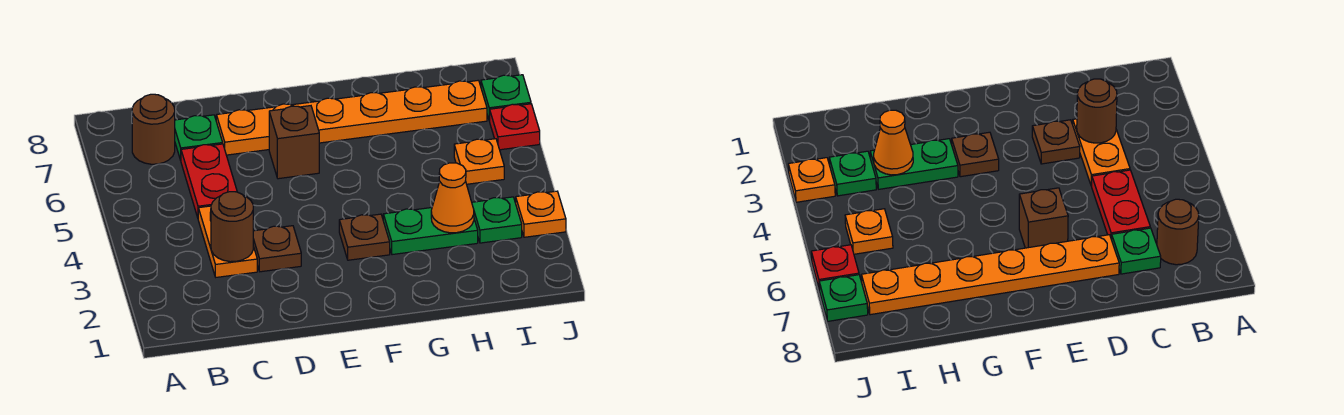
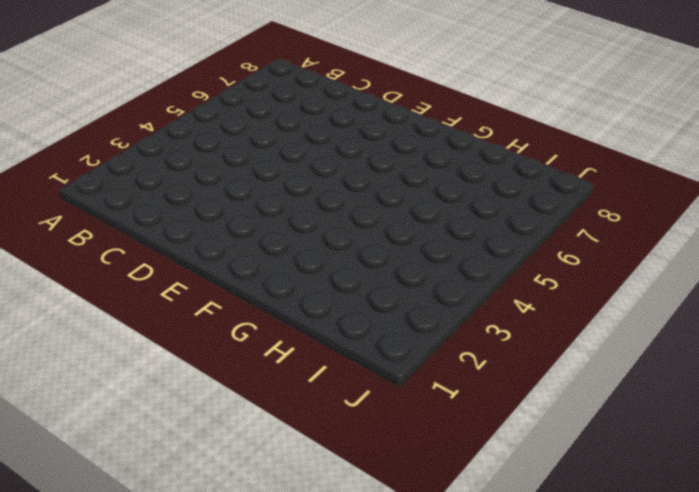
none -> brown round brick B7 level 1
none -> orange plate C3:C4 level 1
none -> red plate C5:C6 level 1

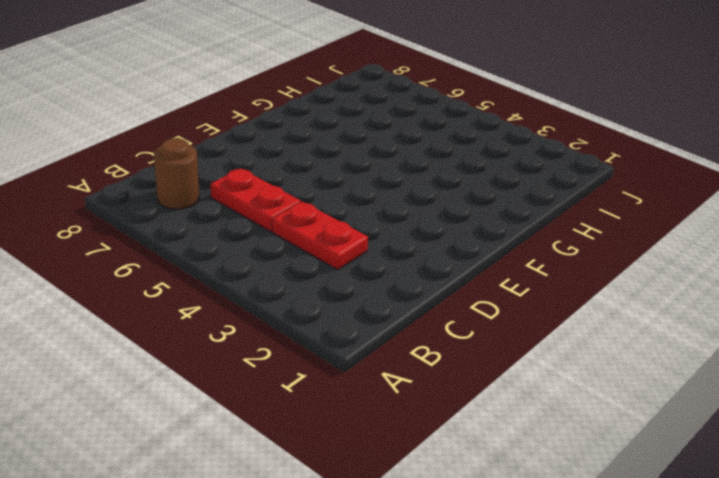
red plate C3:C4 level 1 -> orange plate C3:C4 level 1
none -> green plate C7 level 1
none -> brown plate D3 level 1
none -> orange plate D7:I7 level 1

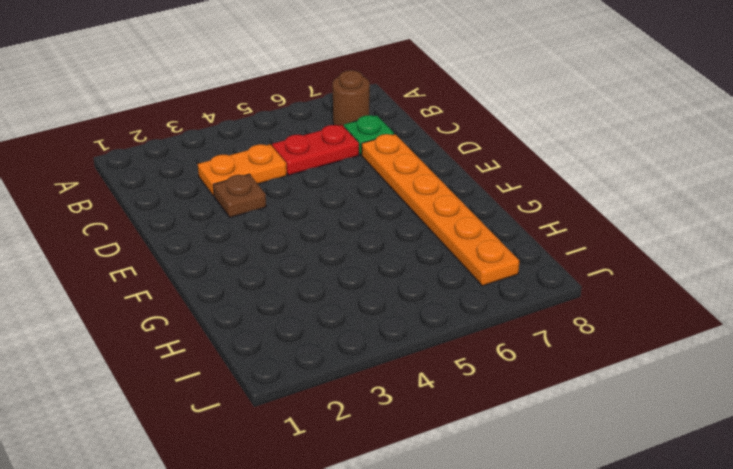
none -> brown brick E6 level 1
none -> brown plate F3 level 1
none -> green plate G3:H3 level 1

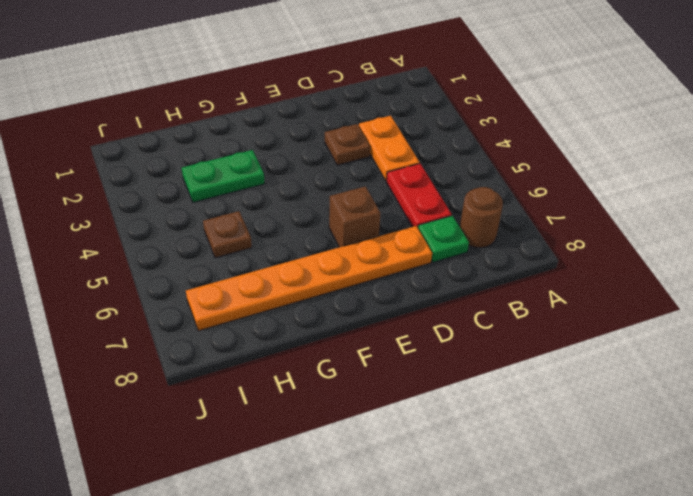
brown plate H5 level 1 -> brown plate F3 level 1
none -> green plate I3 level 1
none -> orange plate I5 level 1
none -> orange plate J3 level 1

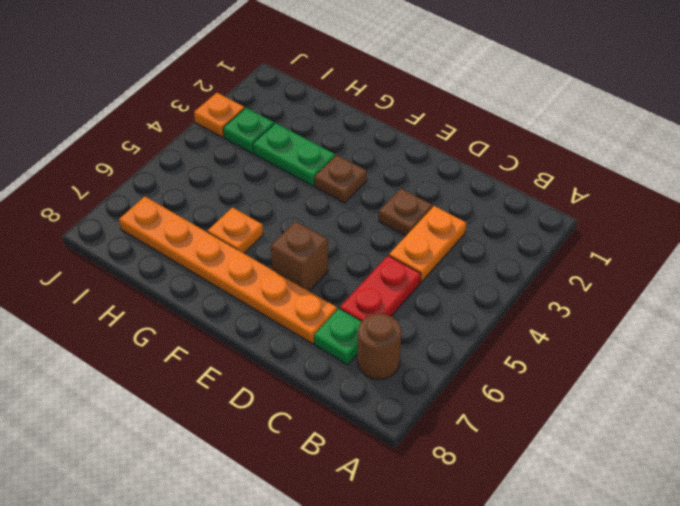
orange plate G6 level 1 -> orange plate I5 level 1
none -> red plate J6 level 1
none -> green plate J7 level 1
none -> brown round brick C3 level 2

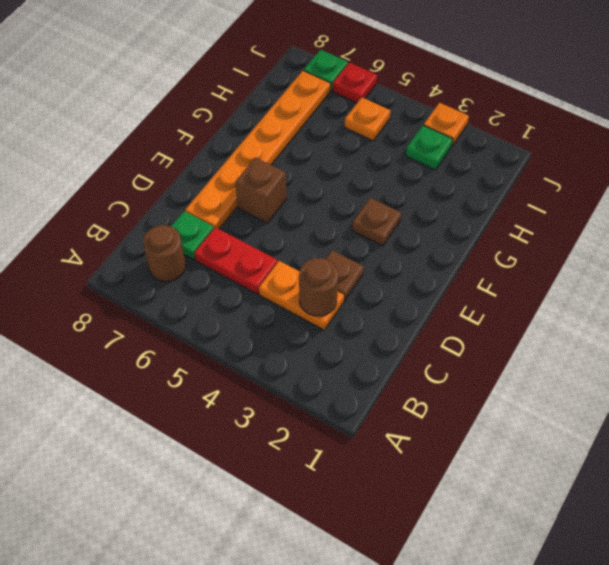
none -> green plate G3:H3 level 1
none -> orange cone H3 level 2

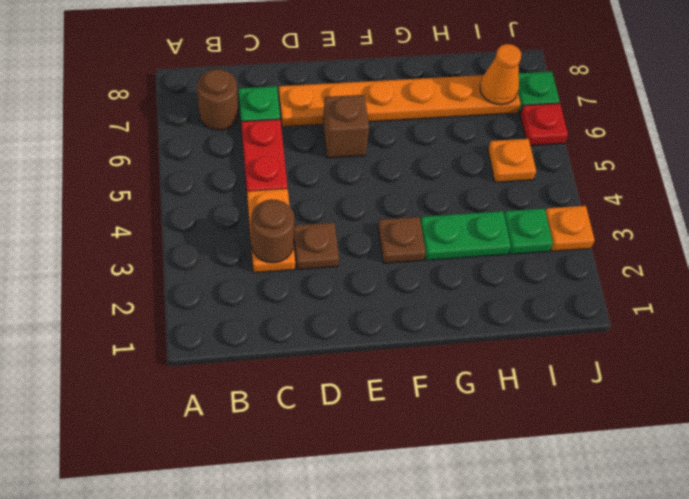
orange cone I7 level 2 -> orange cone H3 level 2

